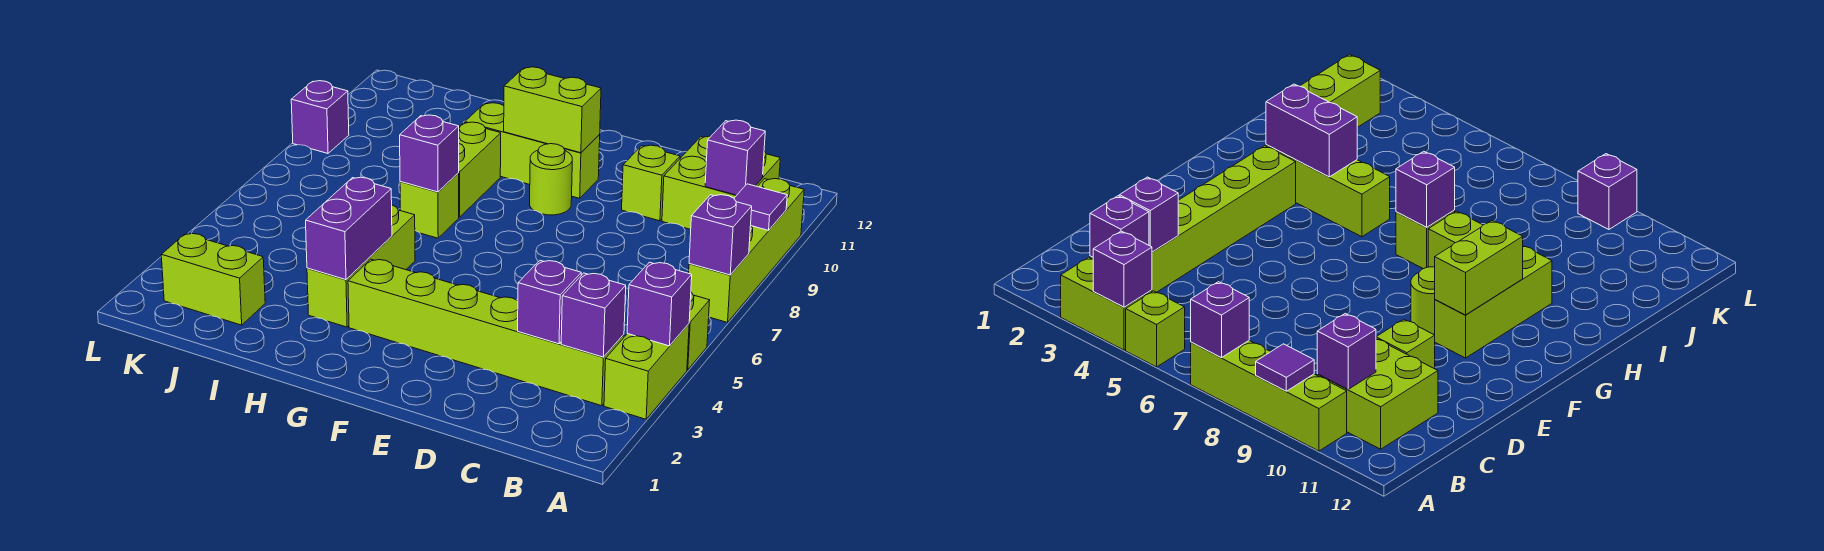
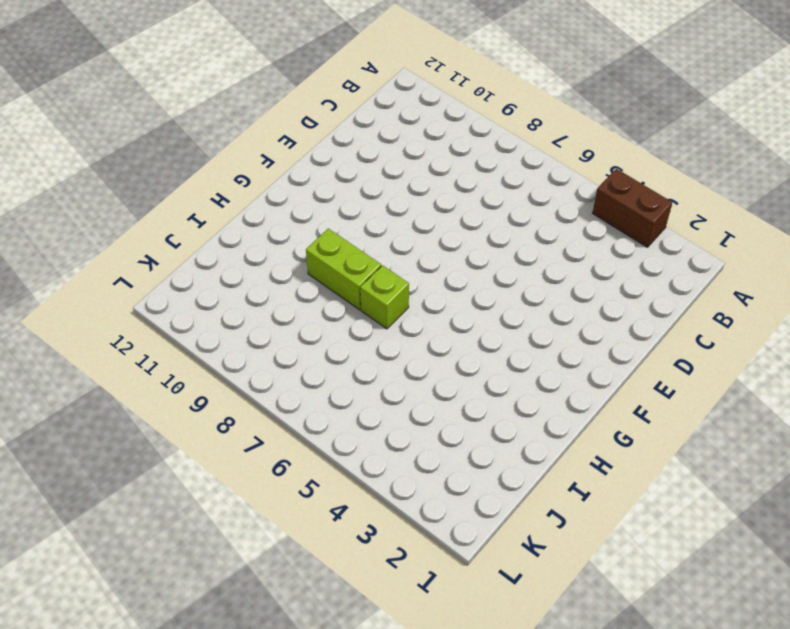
brown brick A3:A4 level 1 -> lime brick A3:A4 level 1
none -> lime brick A5 level 1
none -> lime brick A7:A10 level 1
none -> lime brick B3:G3 level 1

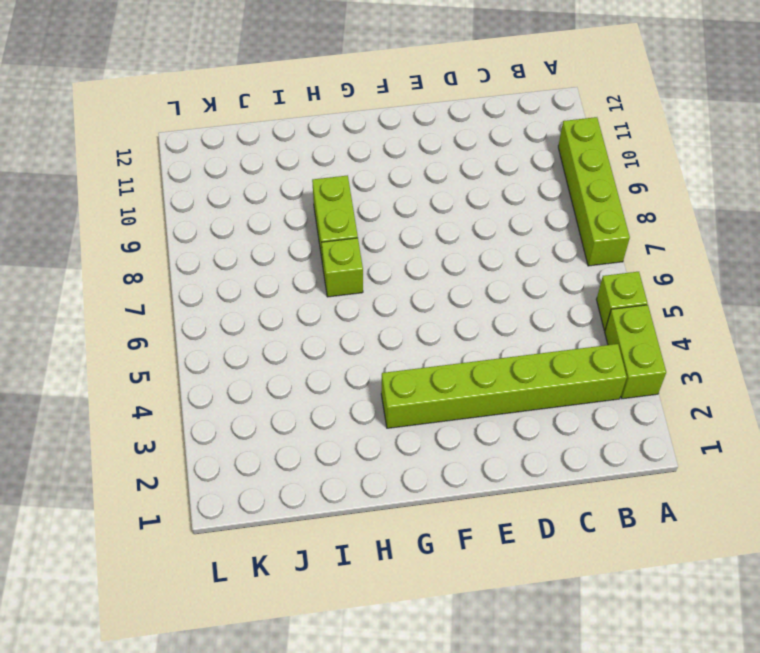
none -> lime brick B10:C11 level 1
none -> lime brick D10 level 1
none -> lime round brick F9 level 1

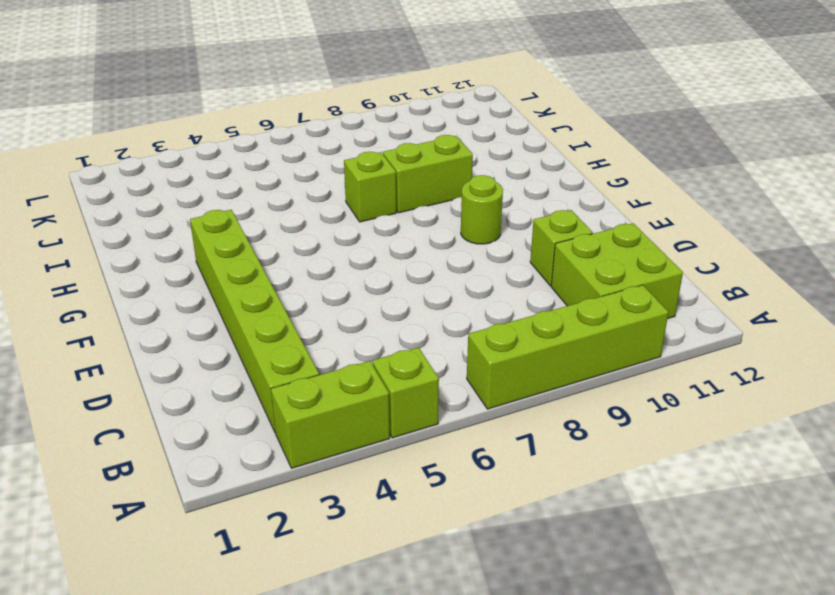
none -> lime brick F10:H10 level 1
none -> lime brick H3:H5 level 1
none -> lime brick J2:K2 level 1

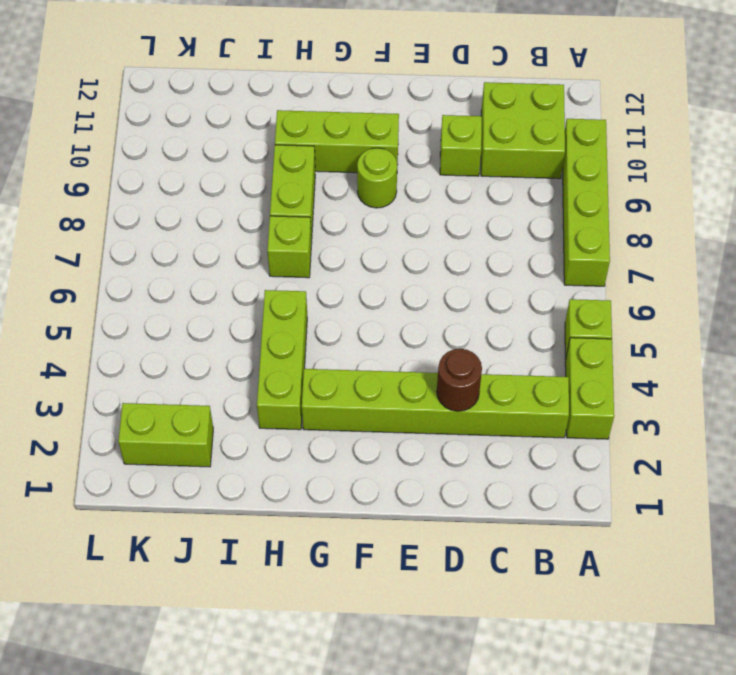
brown round brick D3 level 2 -> none
none -> purple brick L9 level 1
none -> purple brick A4 level 2
none -> purple brick A7 level 2

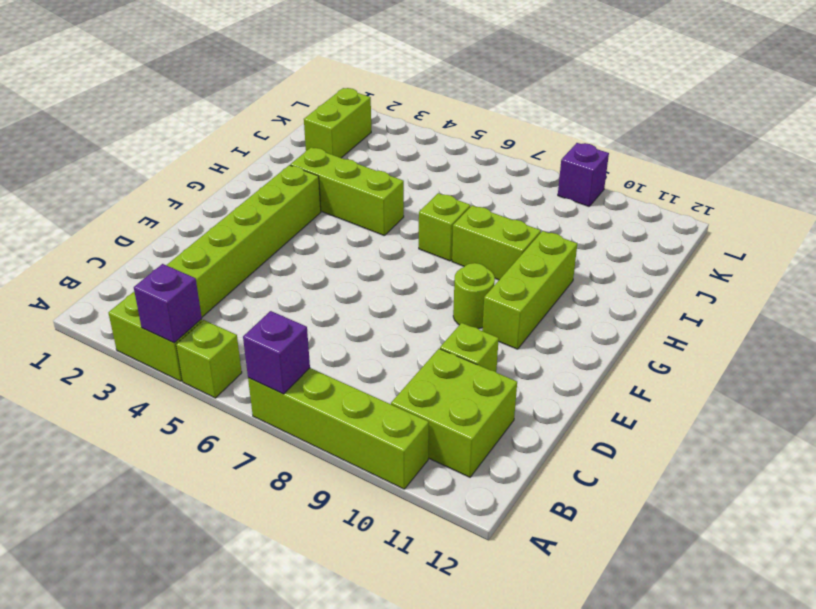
none -> purple tile A9 level 2
none -> purple brick B3 level 2
none -> purple brick B10 level 2

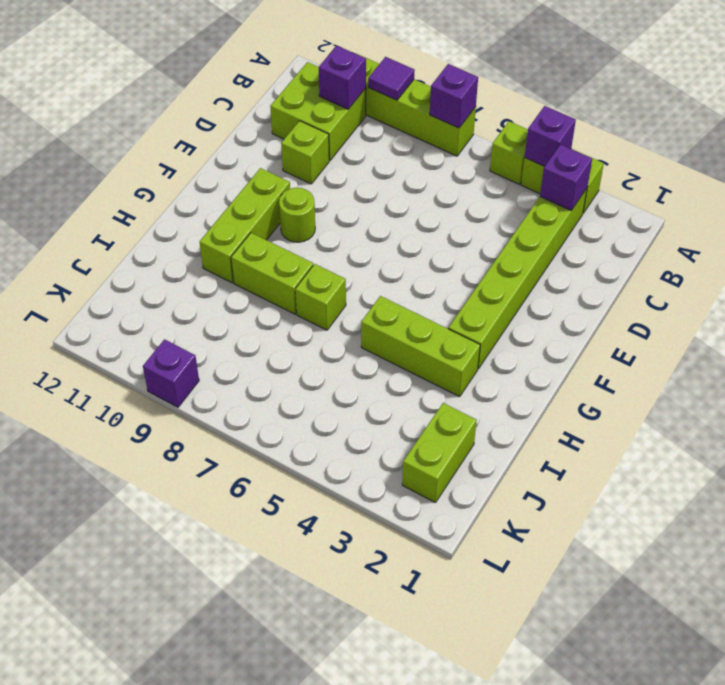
none -> purple brick C3 level 2
none -> lime brick F10:G10 level 2
none -> purple brick H3:H4 level 2

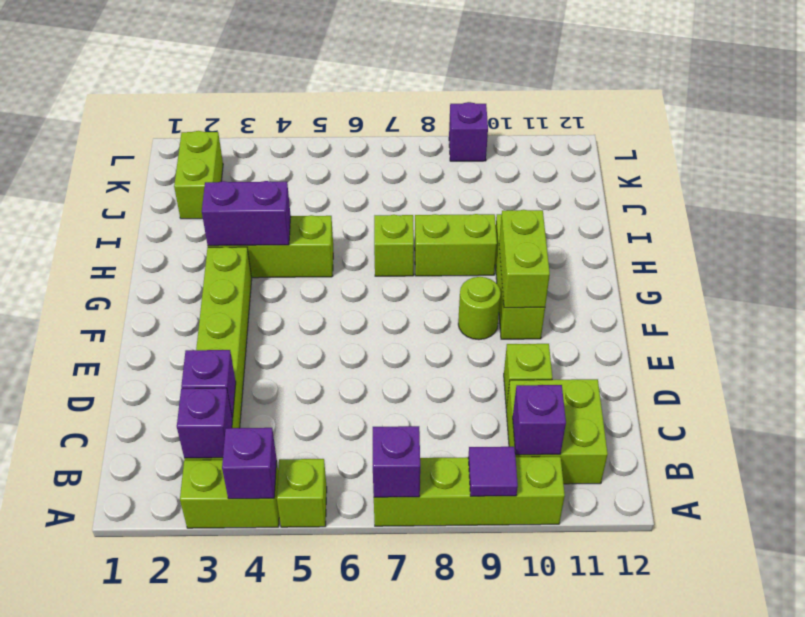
none -> purple brick H7 level 2

